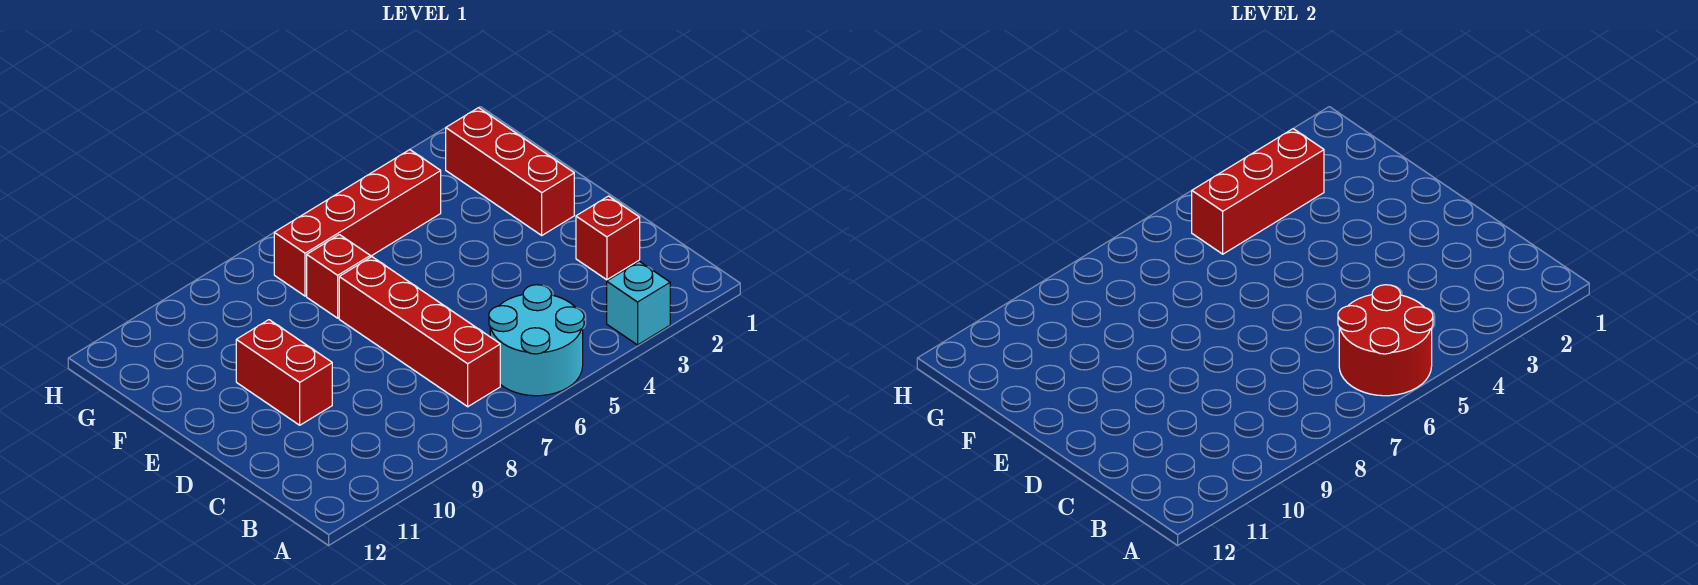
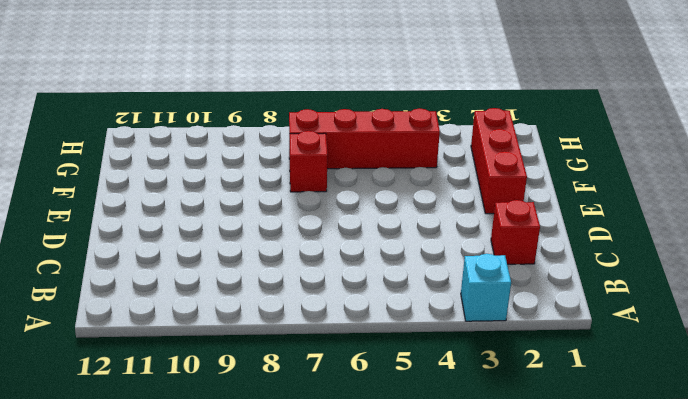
none -> cyan round brick A5:B6 level 1
none -> red brick B7:E7 level 1

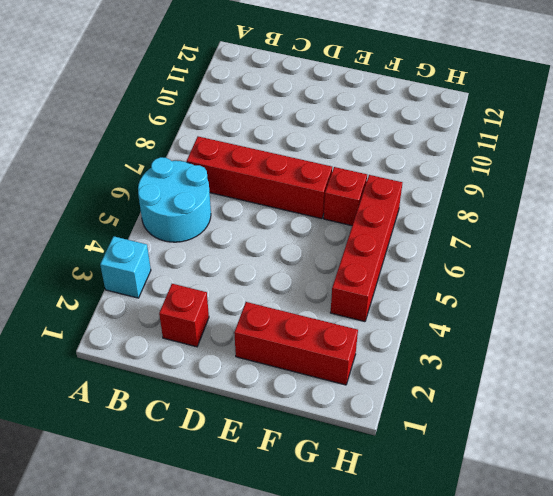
none -> red brick D10:E10 level 1
none -> red round brick A5:B6 level 2

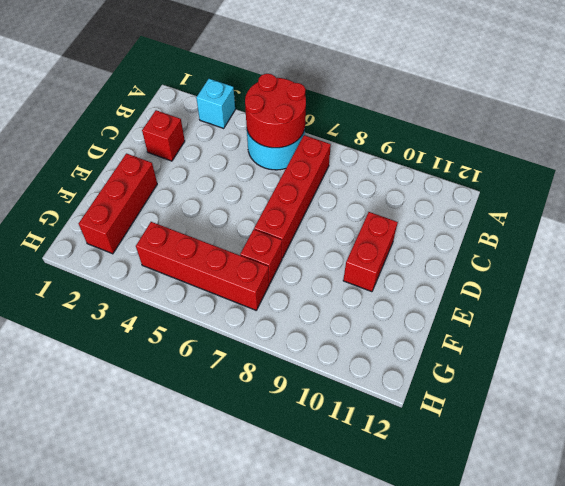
none -> red brick G3:G5 level 2

